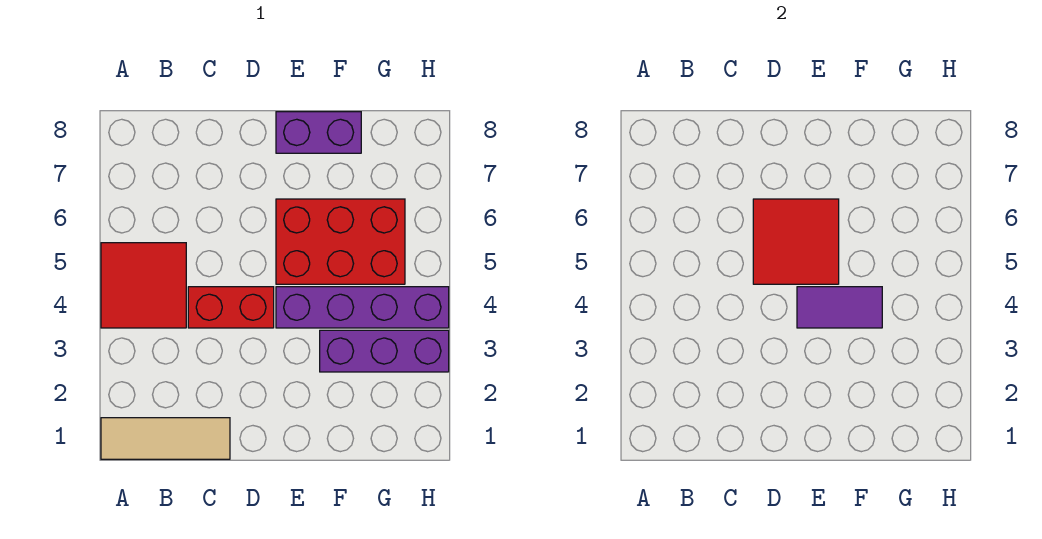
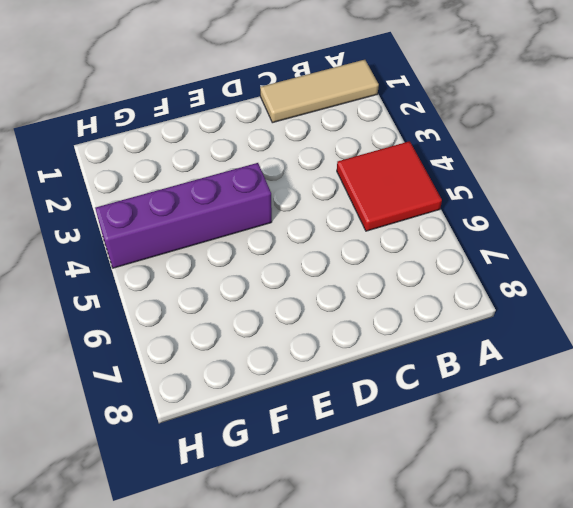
none -> red brick C4:D4 level 1
none -> red brick E5:G6 level 1

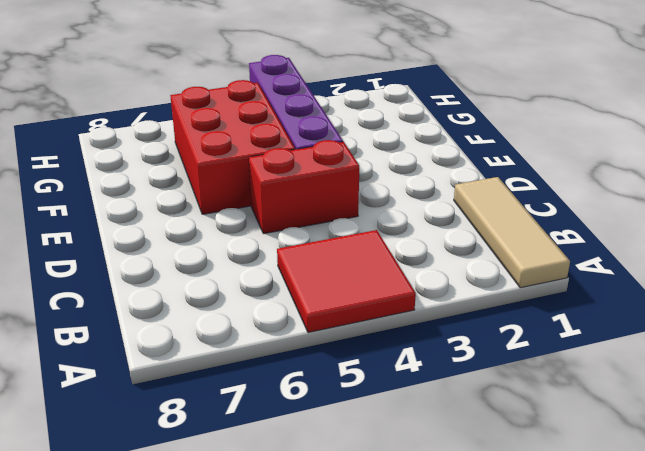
red brick D4:D5 level 1 -> red brick C4:D4 level 1
none -> purple brick E8:F8 level 1
none -> purple brick F3:H3 level 1

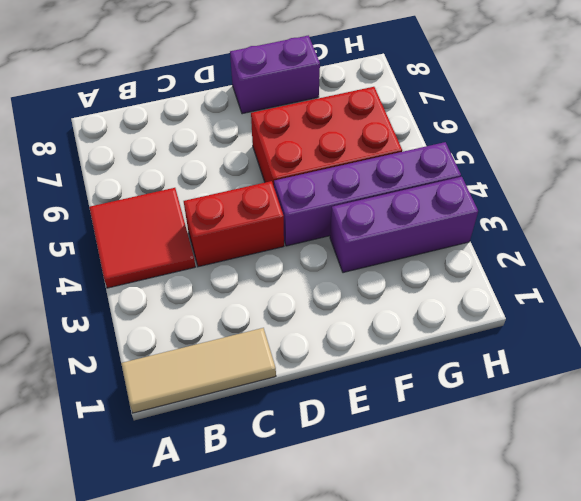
none -> red tile D5:E6 level 2
none -> purple tile E4:F4 level 2

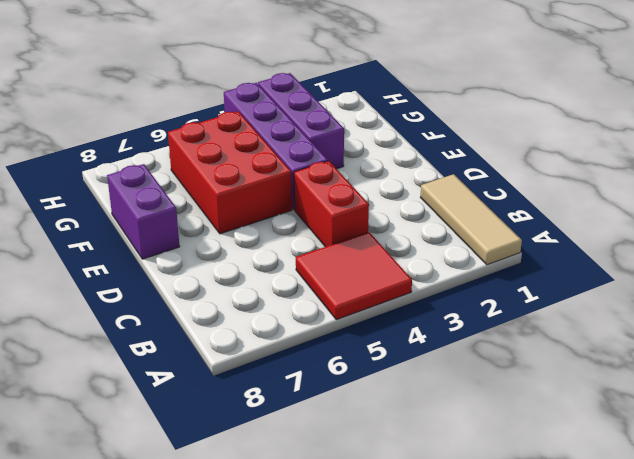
none -> red tile D5:E6 level 2
none -> purple tile E4:F4 level 2

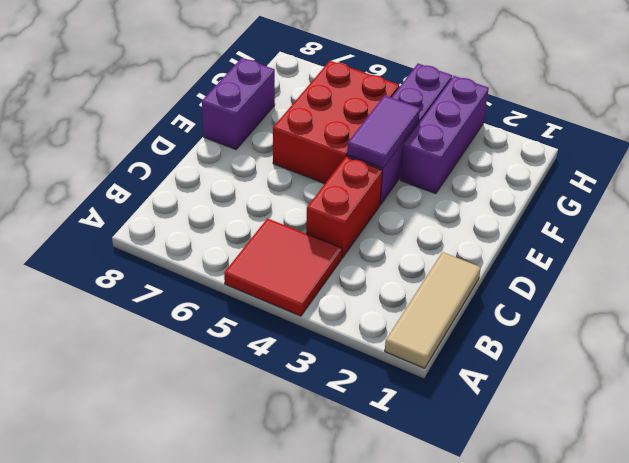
none -> red tile D5:E6 level 2

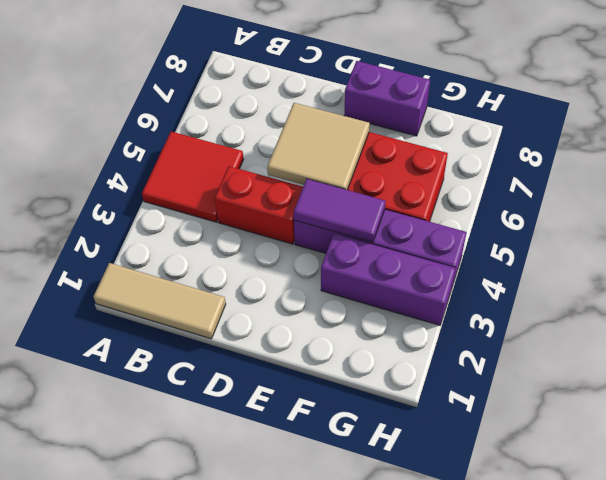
tan tile D5:E6 level 2 -> red tile D5:E6 level 2

